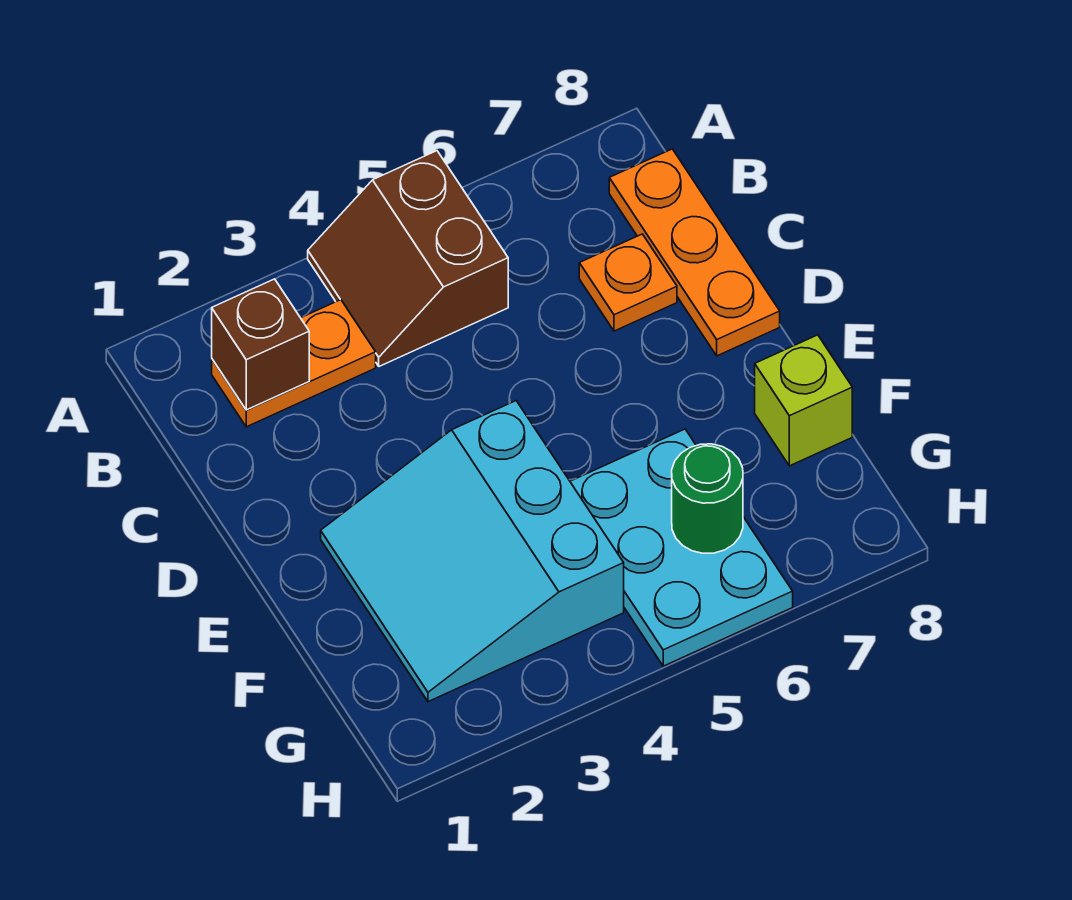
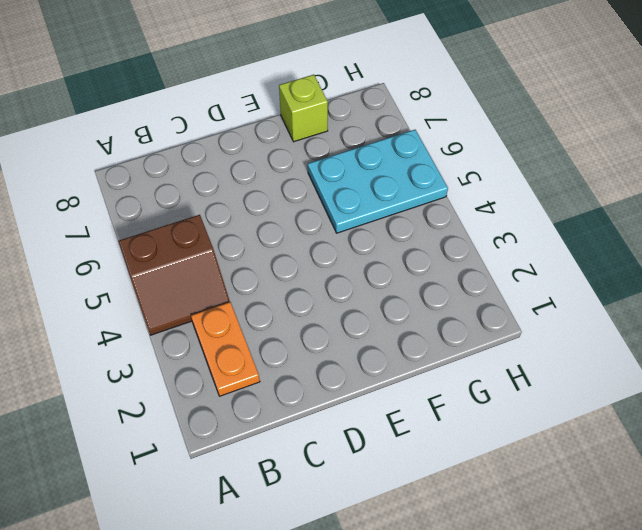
none -> orange plate B8:D8 level 1
none -> orange plate C7 level 1

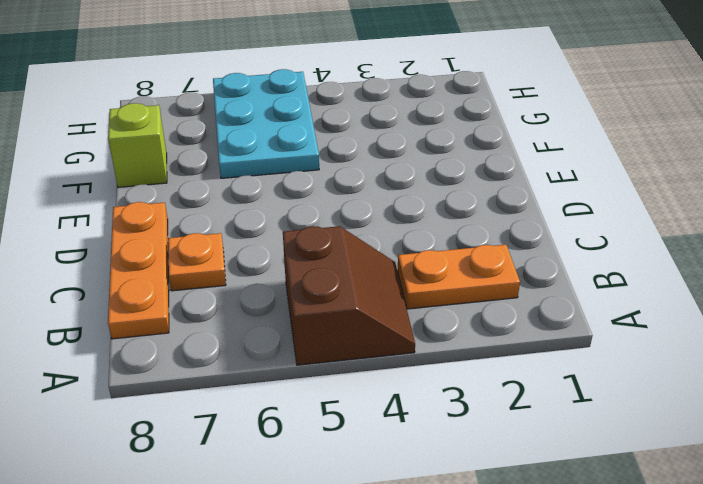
none -> cyan slope E2:G4 level 1 top 4
none -> brown brick B2 level 2

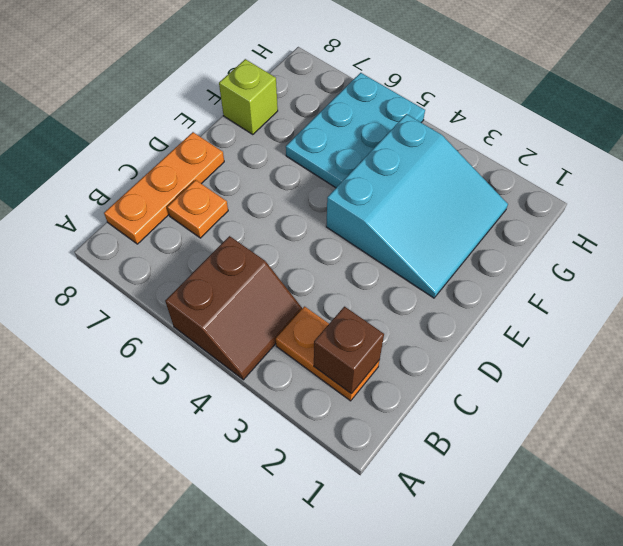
none -> green round brick G6 level 2

